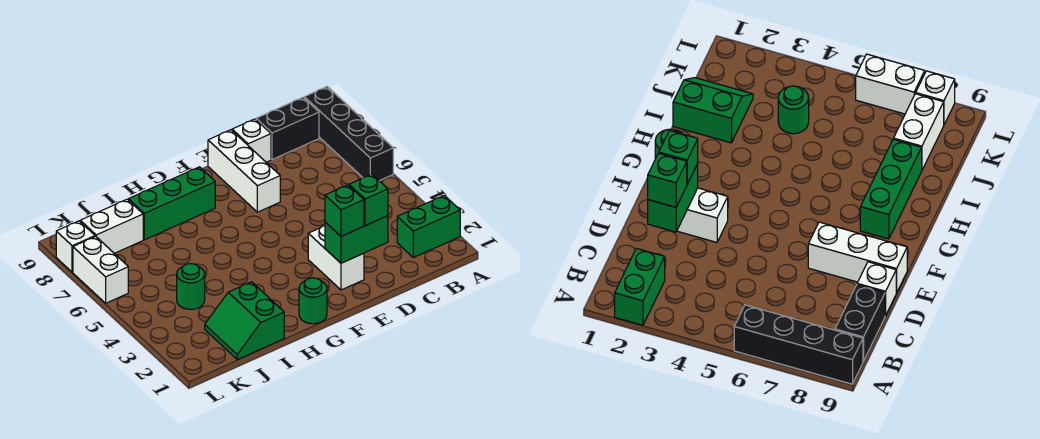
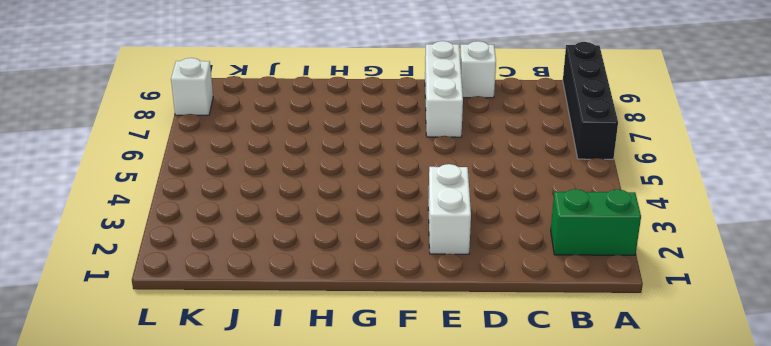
none -> black brick B9:C9 level 1
none -> green round brick G1 level 1
none -> green brick G8:I8 level 1

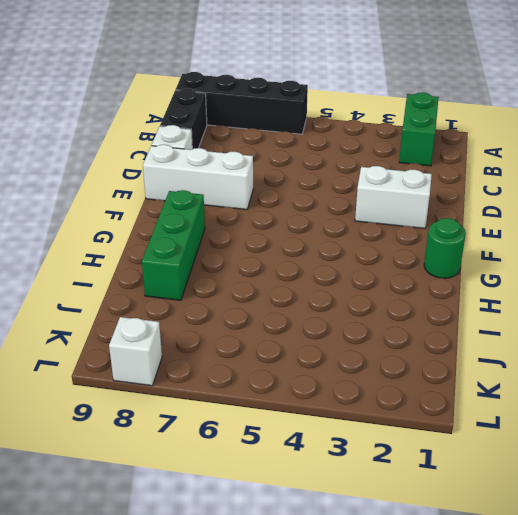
none -> green slope I1:J2 level 1 top I
none -> green round brick J4 level 1
none -> white brick J8:K8 level 1

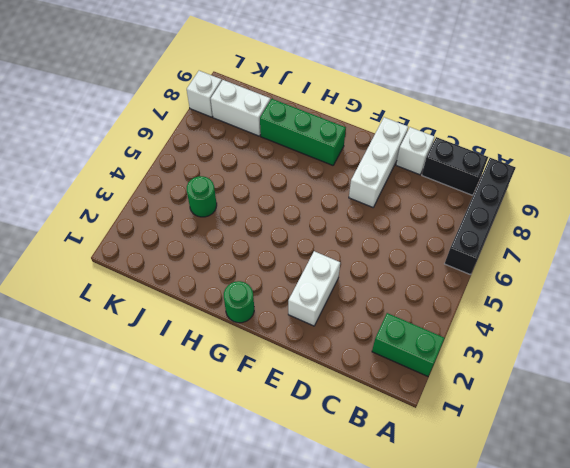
none -> green slope I1:J2 level 1 top I
none -> white brick L6:L7 level 1
none -> green brick D2:E2 level 2

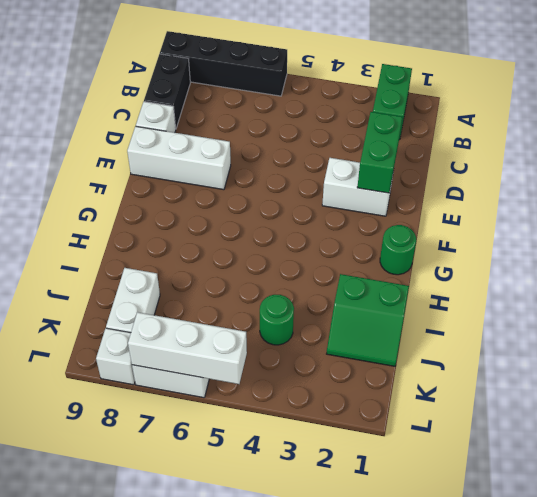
white brick L5:L7 level 2 -> none
none -> green brick G8:I8 level 1
none -> green brick D2 level 3
none -> green brick E2 level 3

